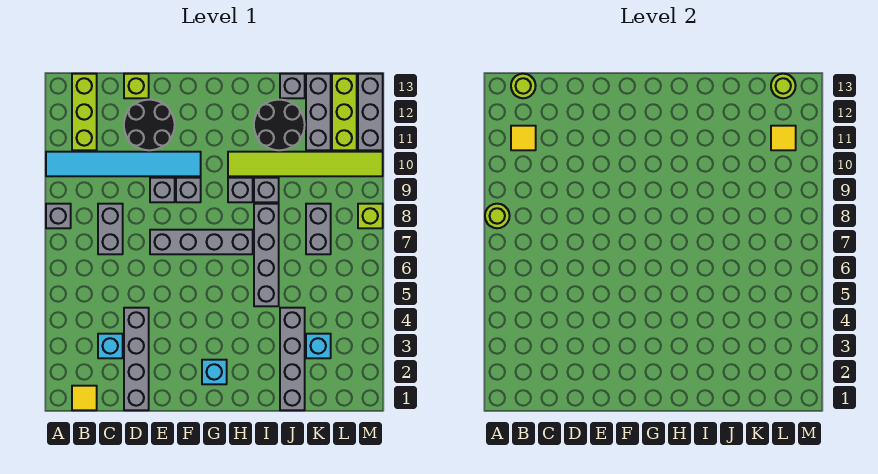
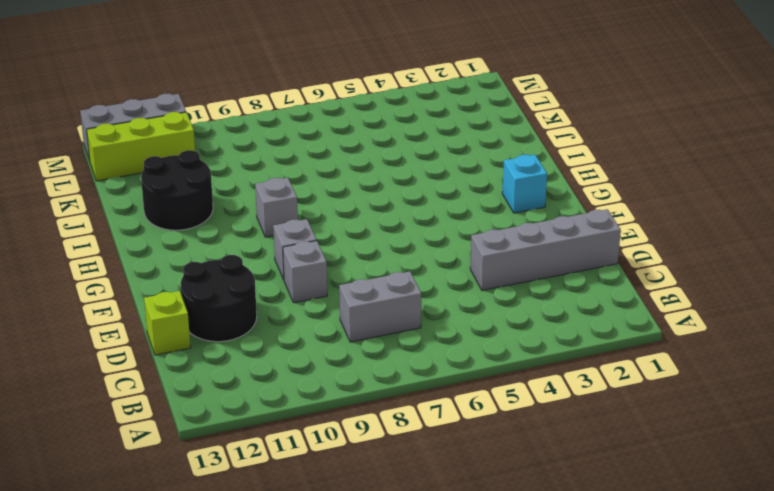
none -> grey brick A8 level 1
none -> cyan tile A10:F10 level 1
none -> yellow tile B1 level 1
none -> lime brick B11:B13 level 1

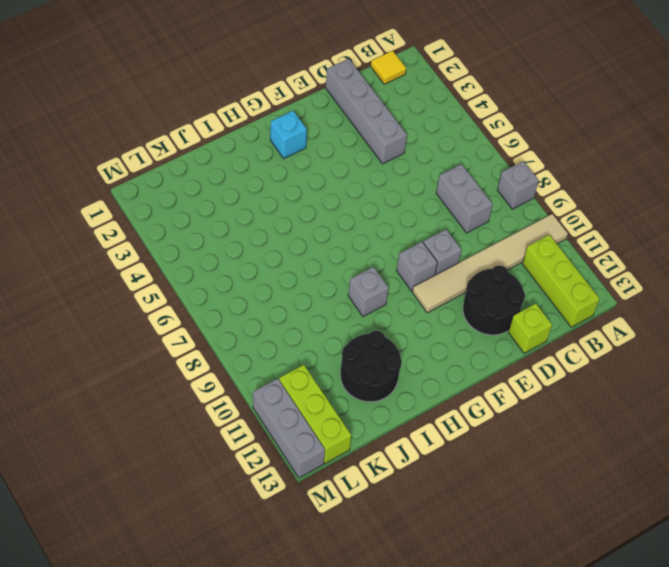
tan tile A10:F10 level 1 -> cyan tile A10:F10 level 1
none -> cyan brick C3 level 1
none -> grey brick E7:H7 level 1
none -> lime tile H10:M10 level 1
none -> grey brick I5:I8 level 1

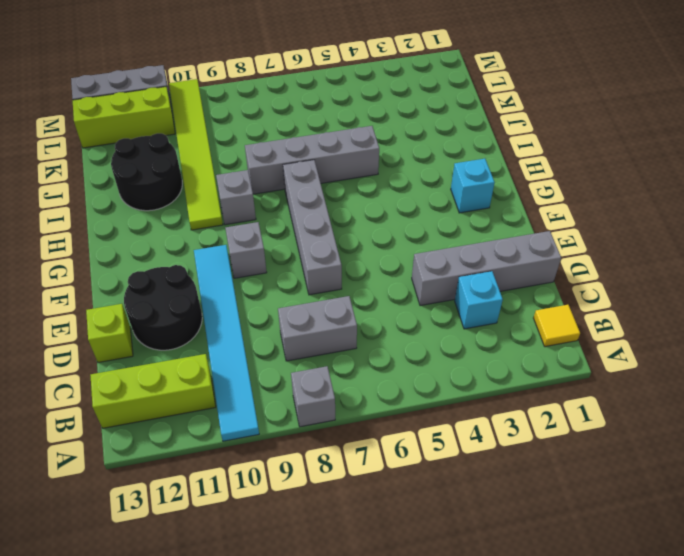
none -> grey brick E9 level 1
none -> grey brick I9 level 1
none -> grey brick J1:J4 level 1
none -> grey brick J13 level 1

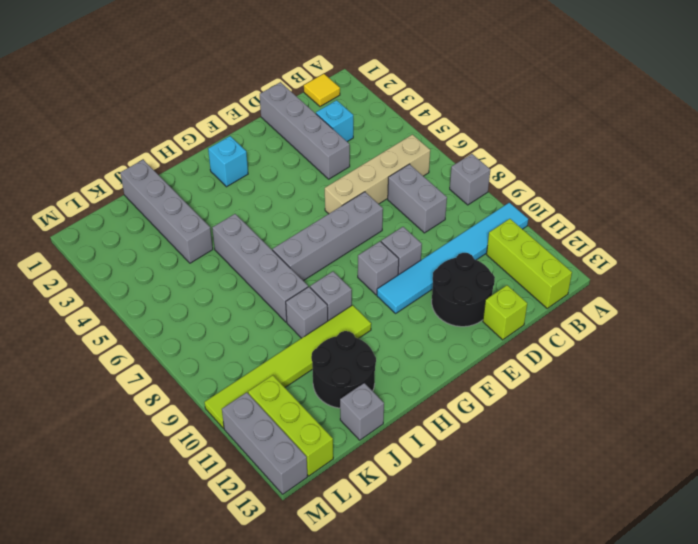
tan brick B6:E6 level 1 -> none
none -> cyan brick K3 level 1
none -> grey brick K7:K8 level 1
none -> grey brick K11:K13 level 1
none -> lime brick M8 level 1

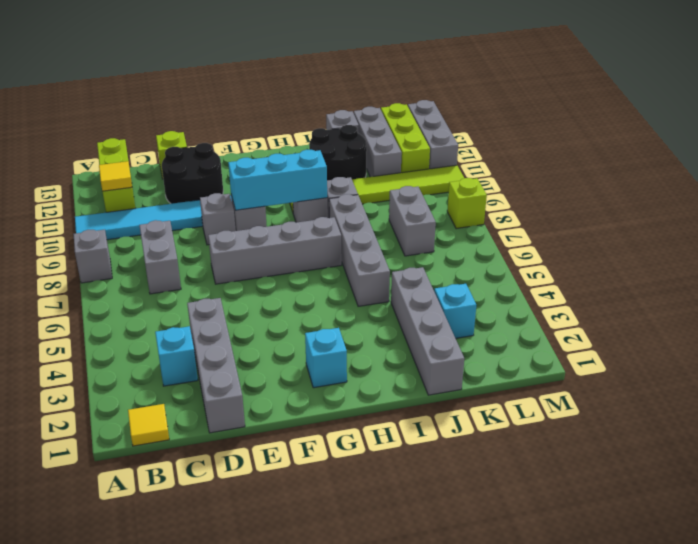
cyan brick F9:H9 level 2 -> none
none -> lime round brick A8 level 2
none -> lime round brick B13 level 2
none -> yellow tile L11 level 2
none -> lime round brick L13 level 2

